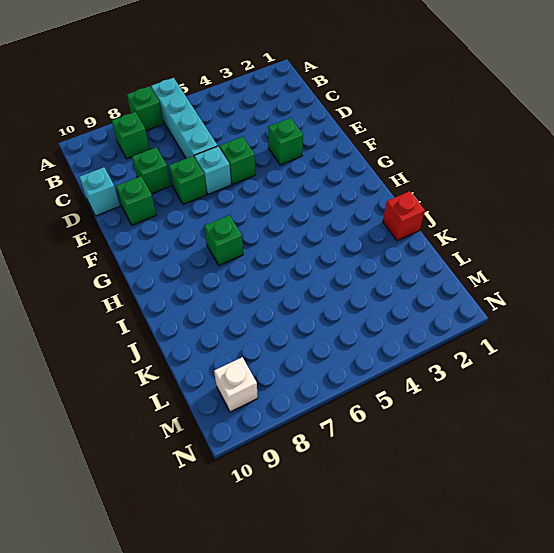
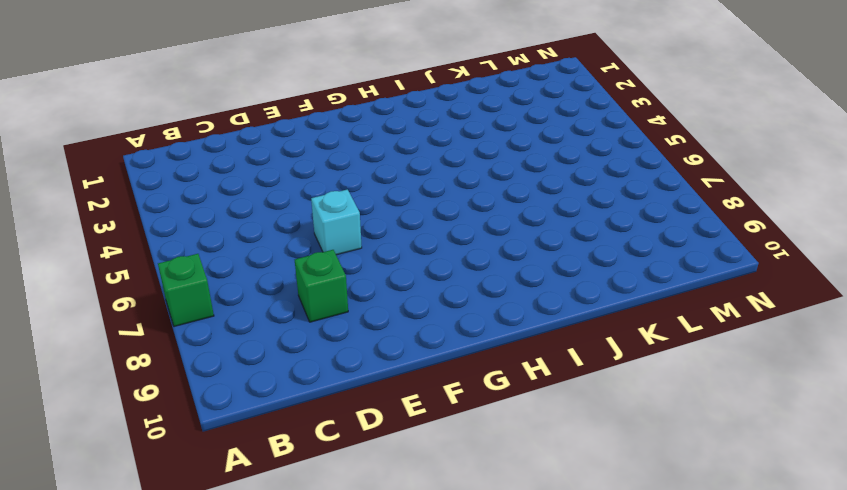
none -> cyan brick A6:D6 level 1
none -> green brick B8 level 1
none -> cyan brick D10 level 1

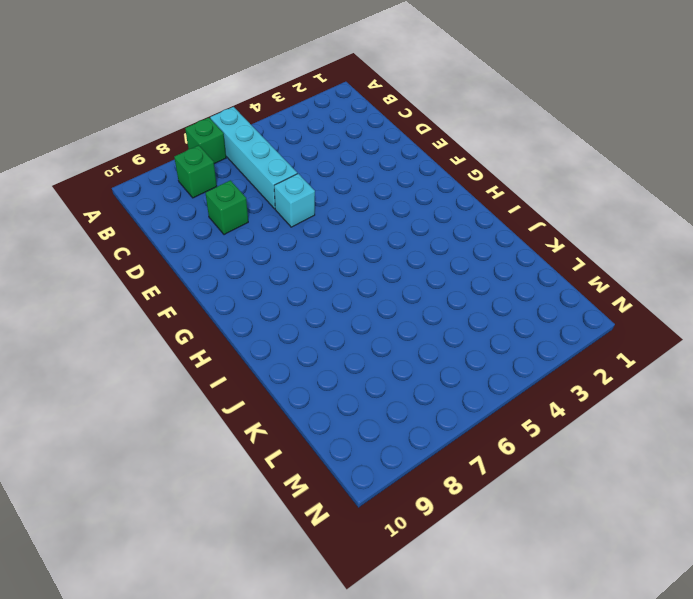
none -> cyan brick D10 level 1
none -> green brick E3 level 1
none -> green brick E5 level 1

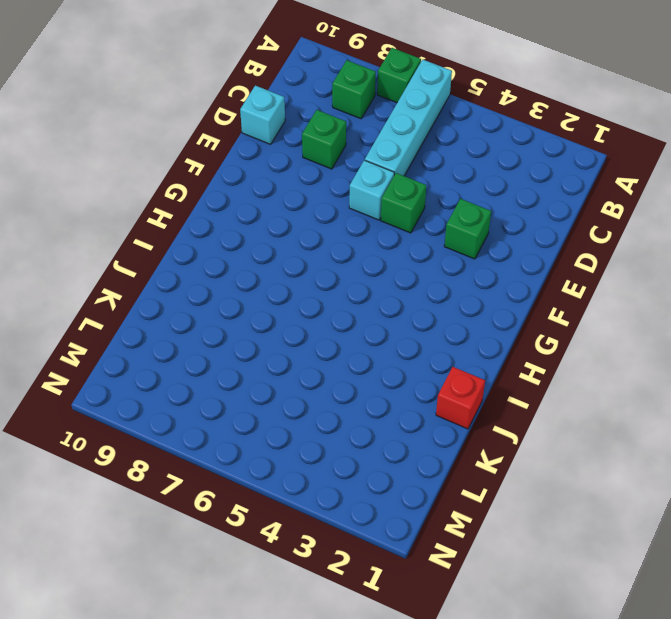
none -> green brick E7 level 1
none -> green brick E9 level 1
none -> green brick H7 level 1

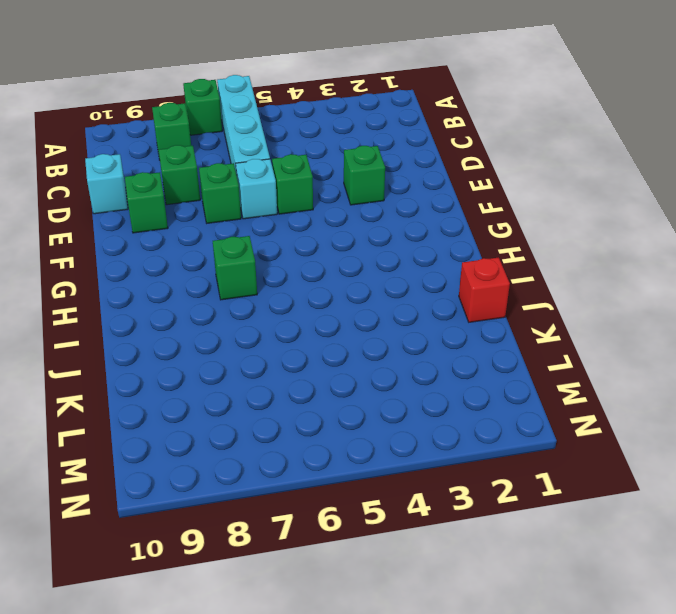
none -> white brick M9 level 1

